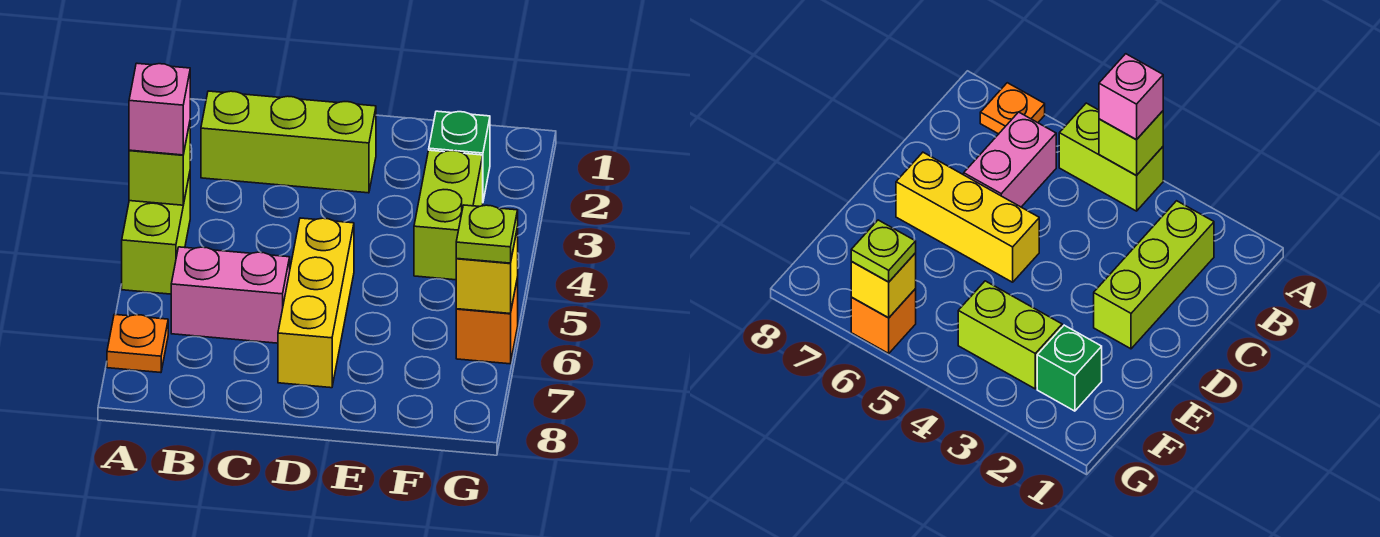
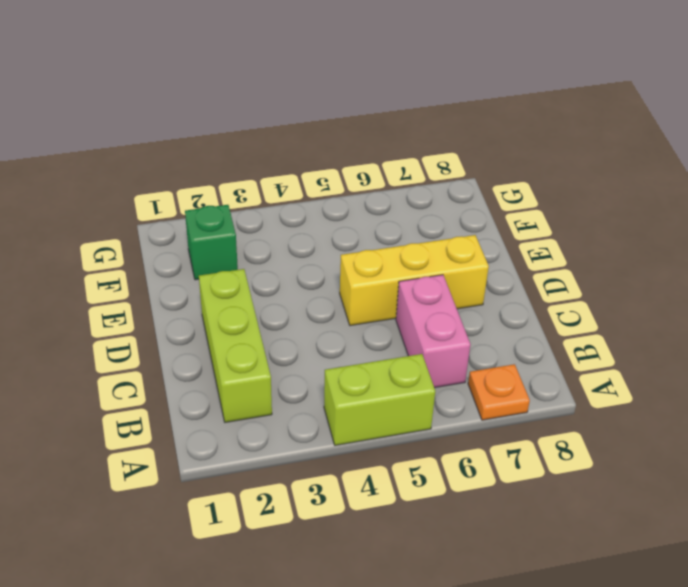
none -> lime brick F3:F4 level 1
none -> orange brick G6 level 1
none -> lime brick A4 level 2

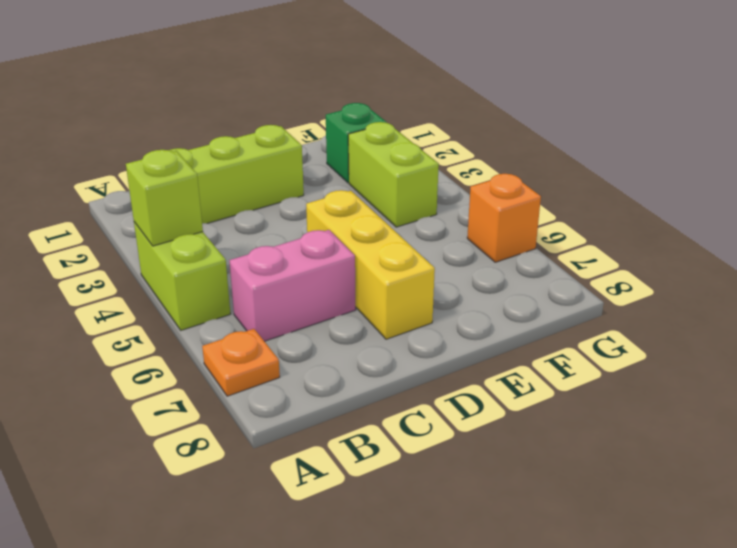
none -> yellow brick G6 level 2
none -> pink brick A4 level 3
none -> lime plate G6 level 3

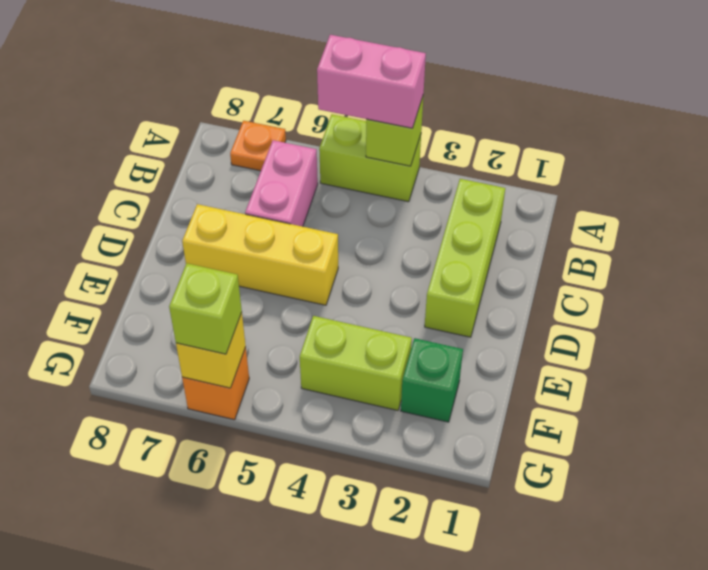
pink brick A4:A5 level 3 -> pink brick A4 level 3
lime brick G6 level 3 -> lime plate G6 level 3

